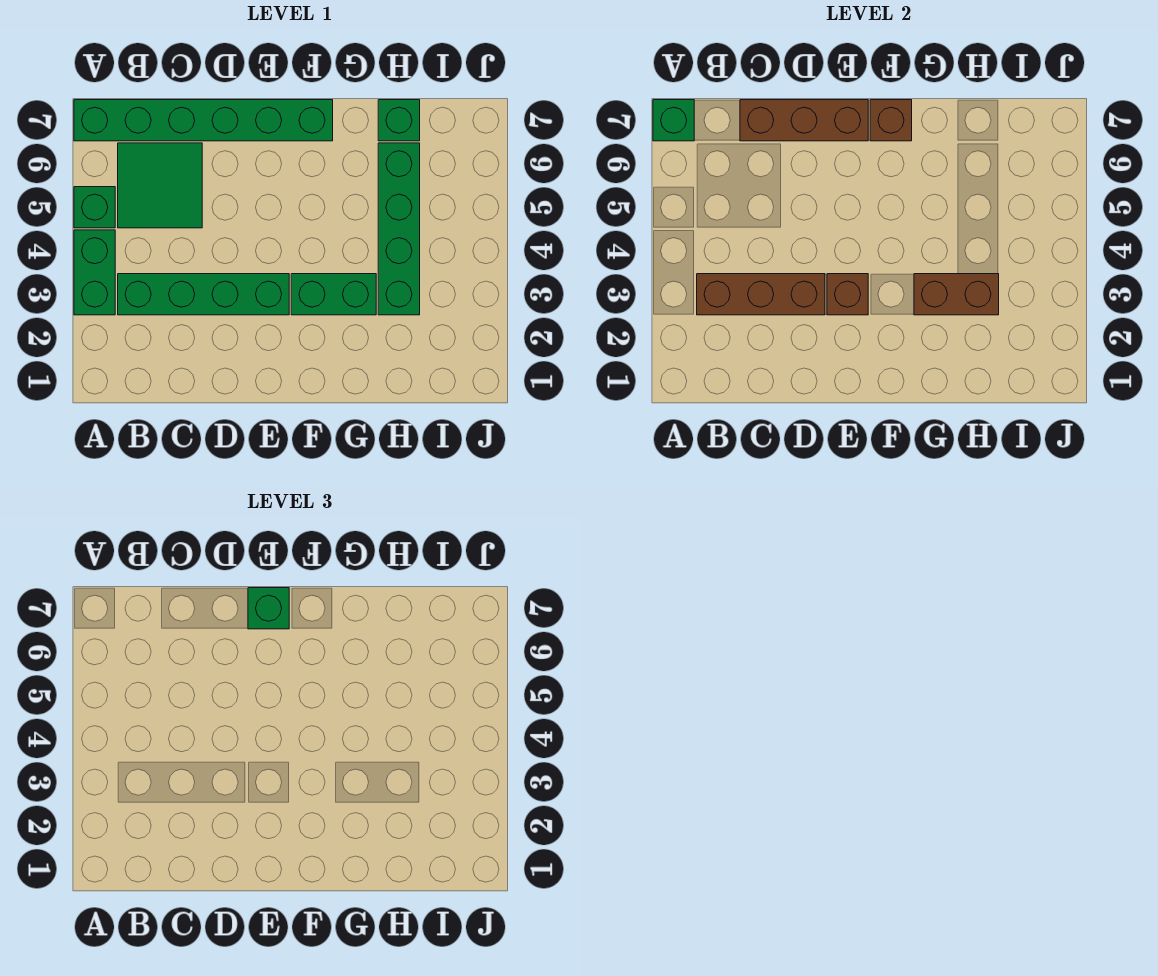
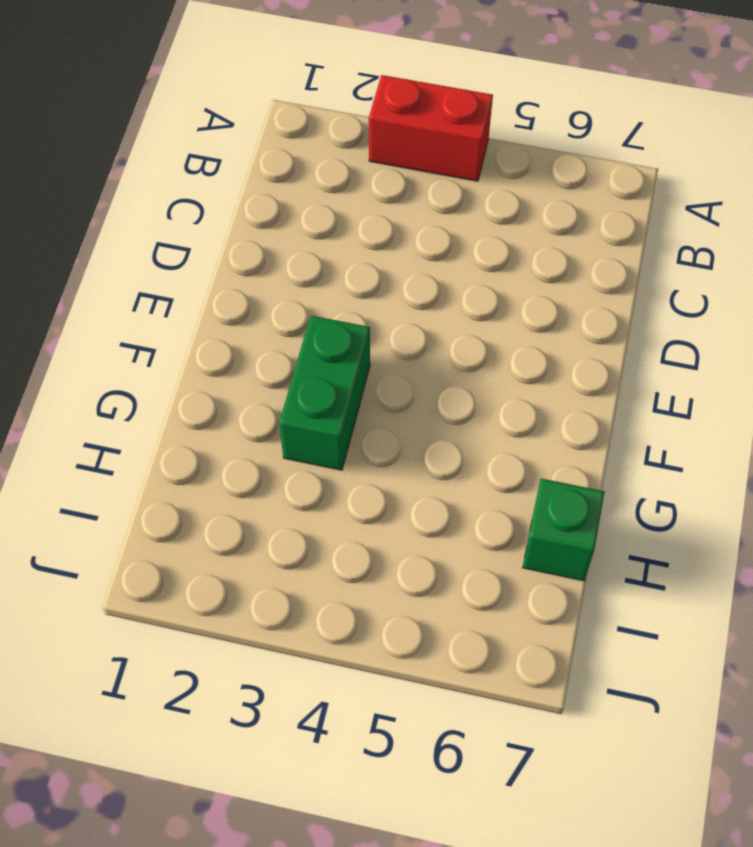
red brick A3:A4 level 1 -> green brick A3:A4 level 1
none -> green brick A5 level 1
none -> green brick A7:F7 level 1
none -> green brick B3:E3 level 1

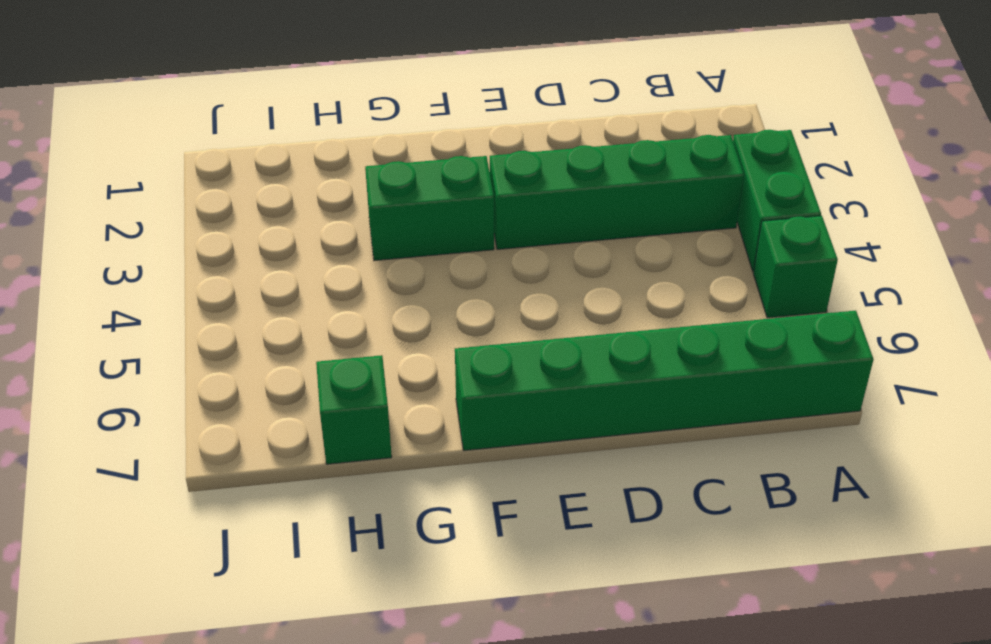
none -> green tile B5:C6 level 1
none -> green brick H3:H6 level 1
none -> green brick A7 level 2

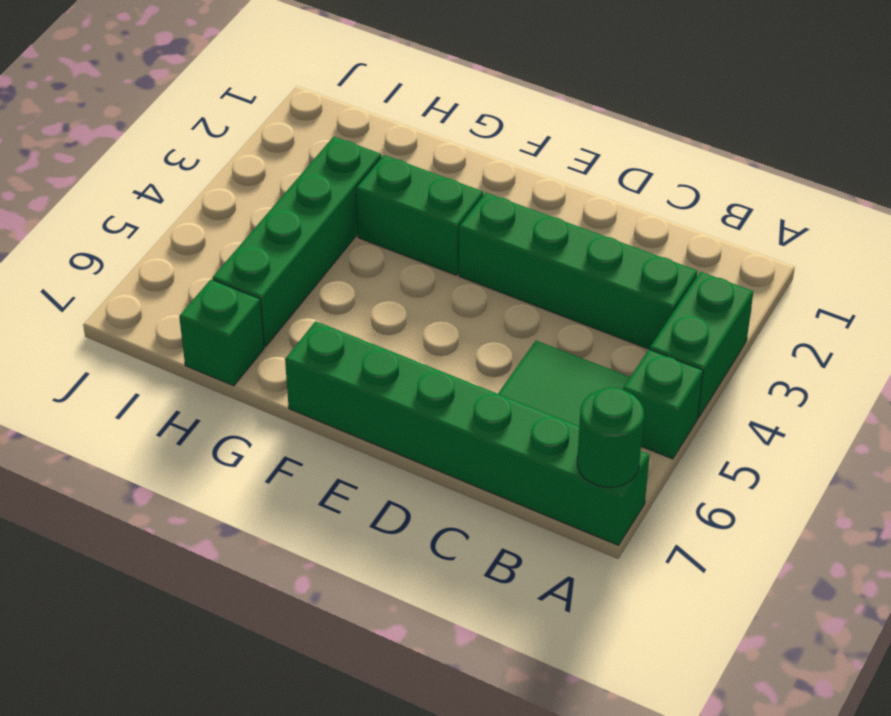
green round brick A7 level 2 -> green brick A7 level 2
none -> brown brick B3:D3 level 2
none -> brown brick C7:E7 level 2
none -> brown brick E3 level 2

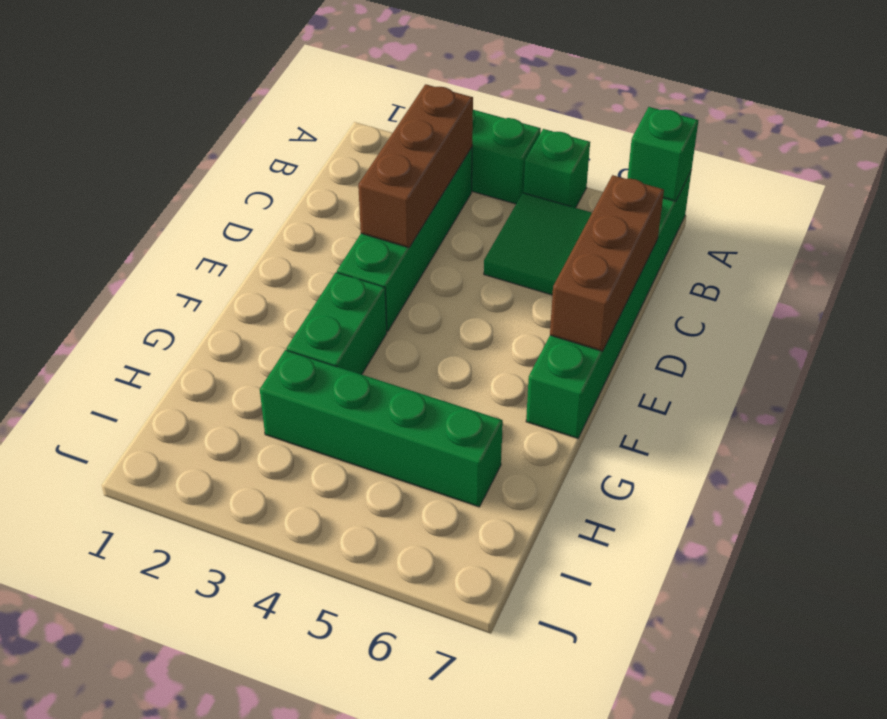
none -> green brick H7 level 1
none -> brown brick E3 level 2
none -> brown brick F7 level 2

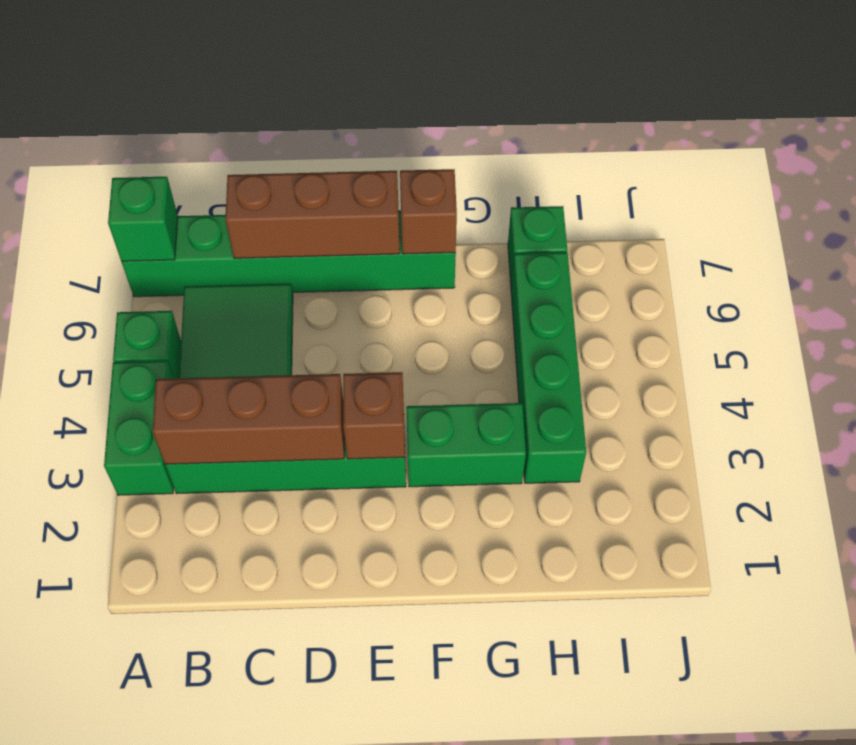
none -> brown brick G3:H3 level 2
none -> green brick E7 level 3

